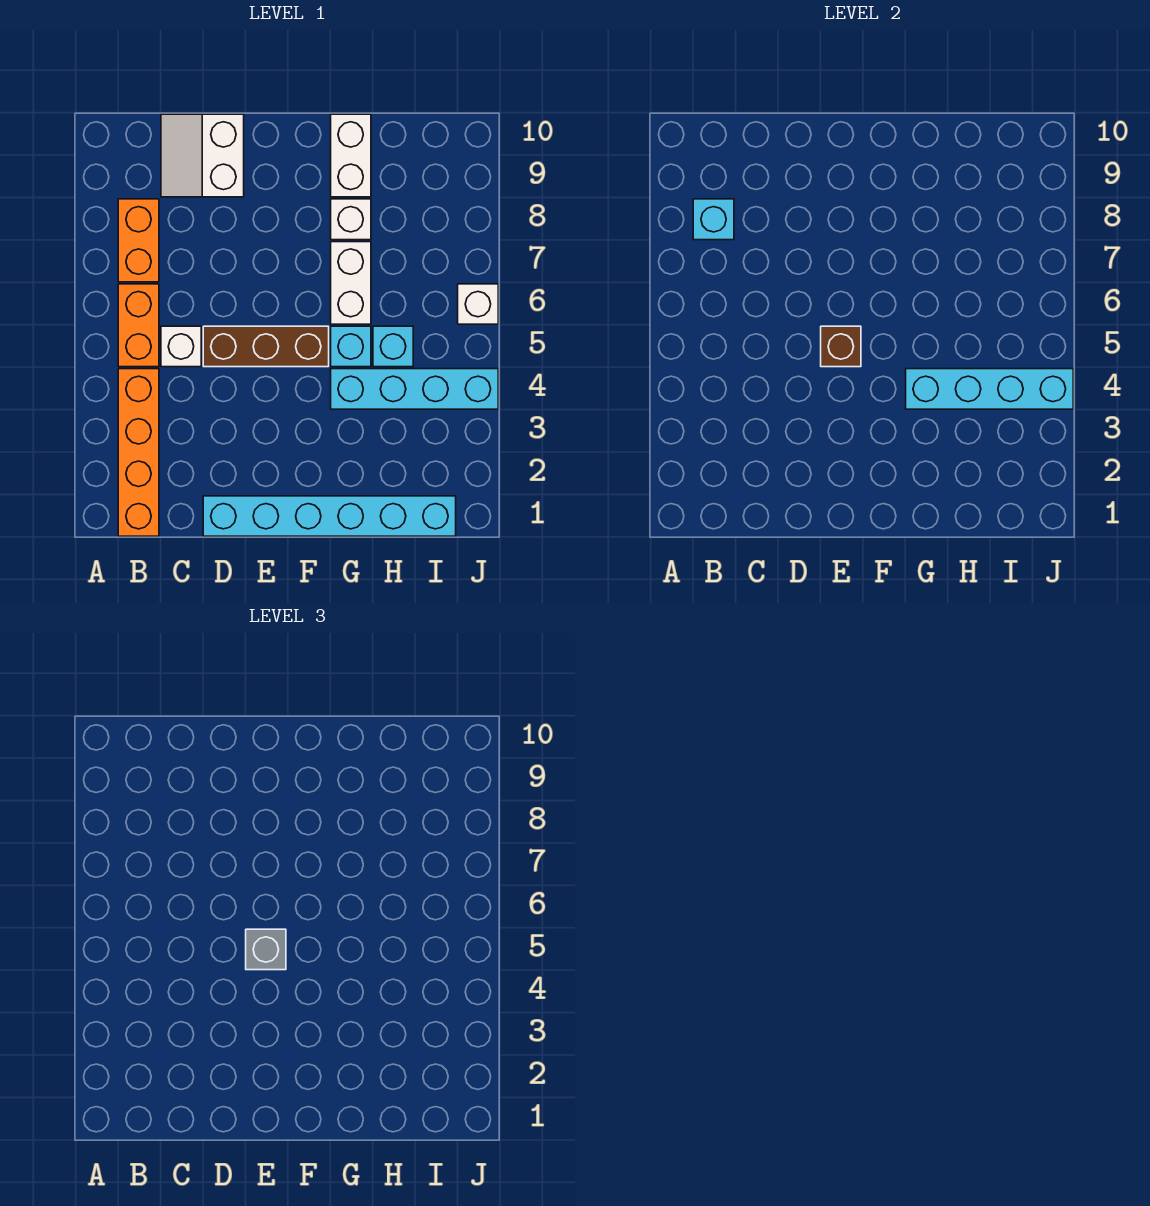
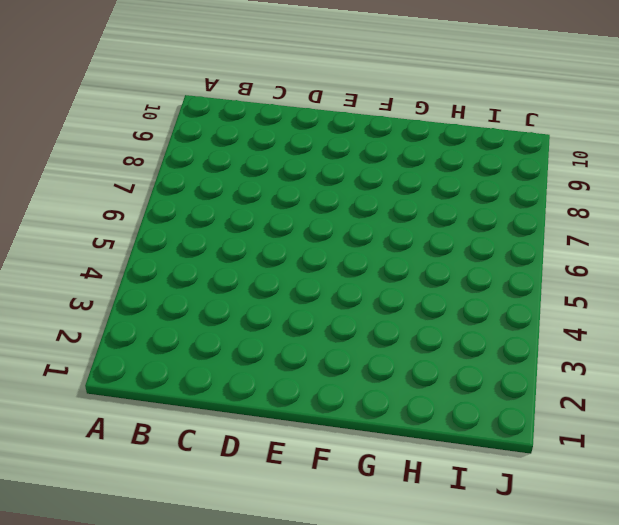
none -> orange brick B1:B4 level 1
none -> orange brick B5:B6 level 1
none -> orange brick B7:B8 level 1

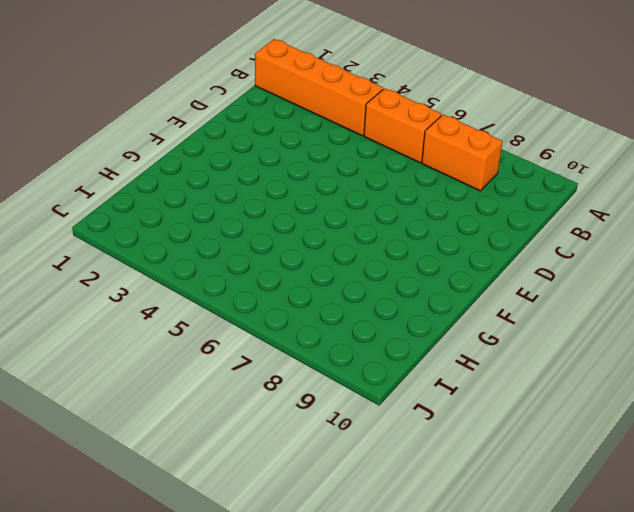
none -> white brick C5 level 1
none -> white slope C9:D10 level 1 top D
none -> cyan brick D1:I1 level 1

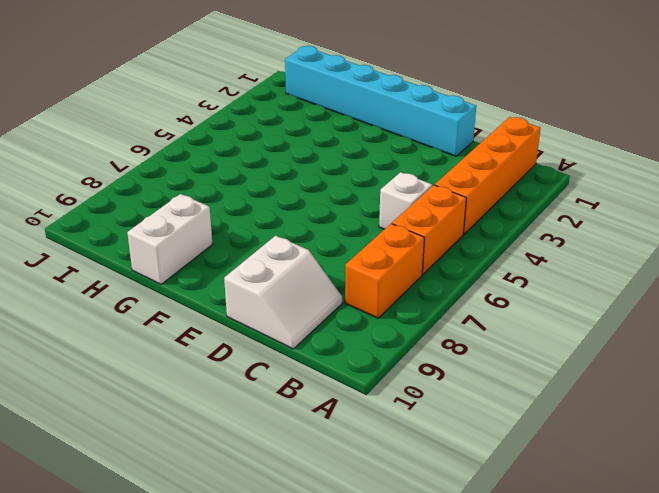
none -> brown brick D5:F5 level 1
none -> cyan brick G4:J4 level 1
none -> cyan brick G5 level 1

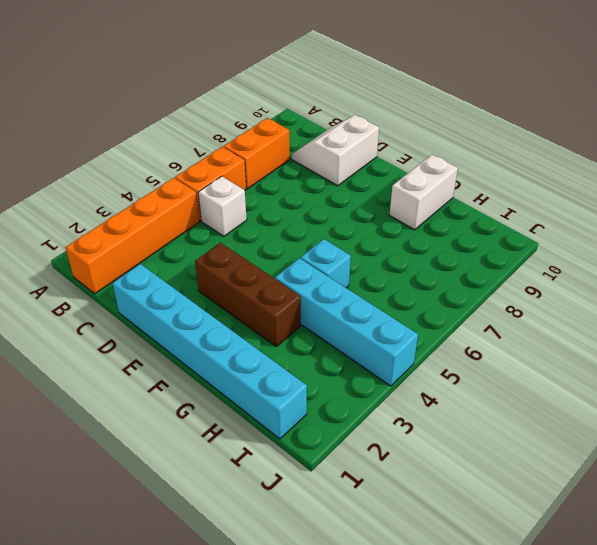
brown brick E3:G3 level 1 -> brown brick D5:F5 level 1
none -> white brick G6:G7 level 1
none -> white brick G8 level 1
none -> cyan brick H5 level 1

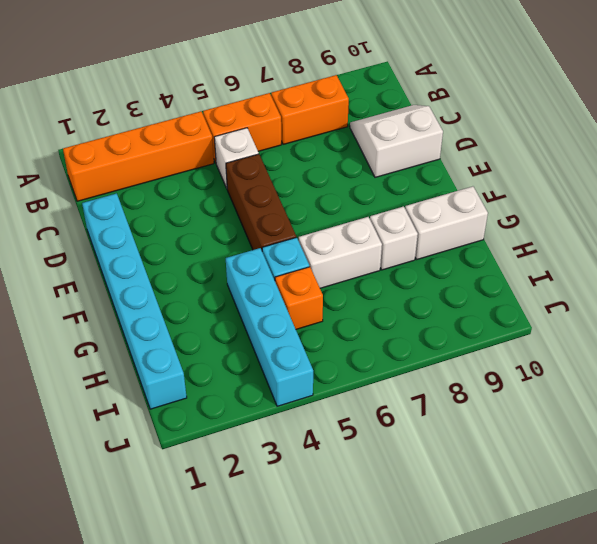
orange brick H5 level 1 -> cyan brick H5 level 1
none -> white brick J6 level 1
none -> cyan brick B8 level 2
none -> brown brick E5 level 2

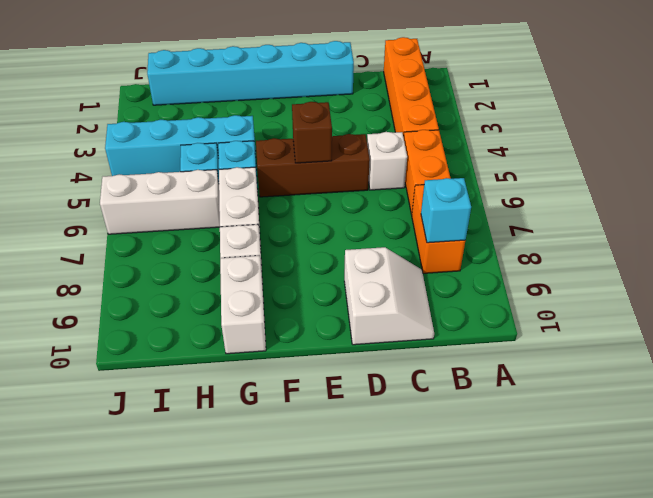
white brick H6:J6 level 1 -> white brick J6 level 1
none -> cyan brick G4:J4 level 2
none -> grey brick E5 level 3

